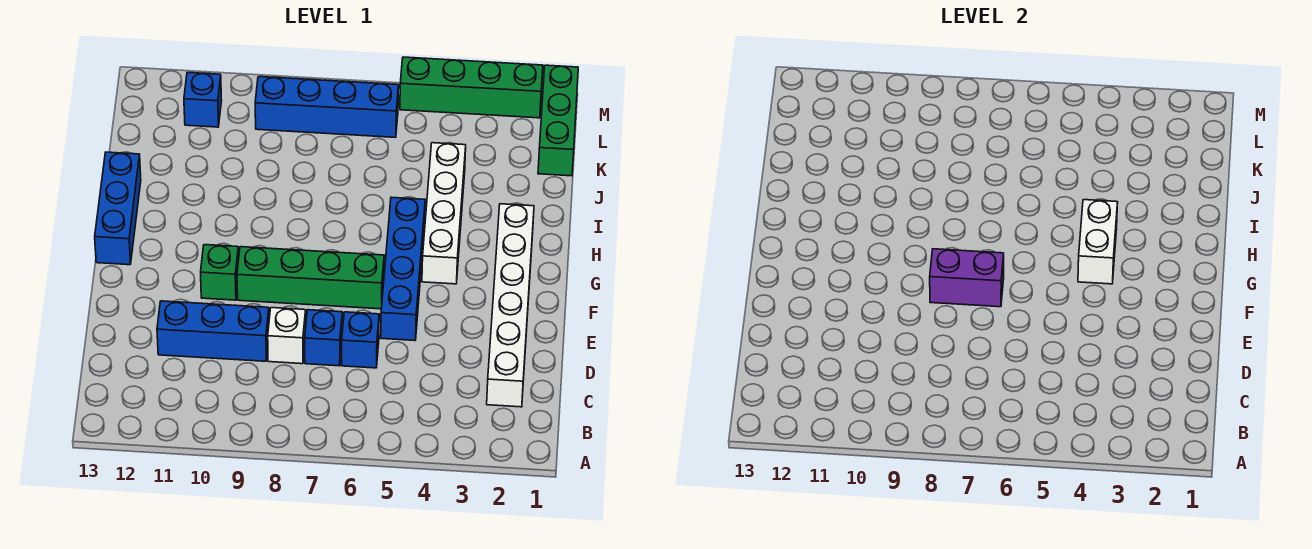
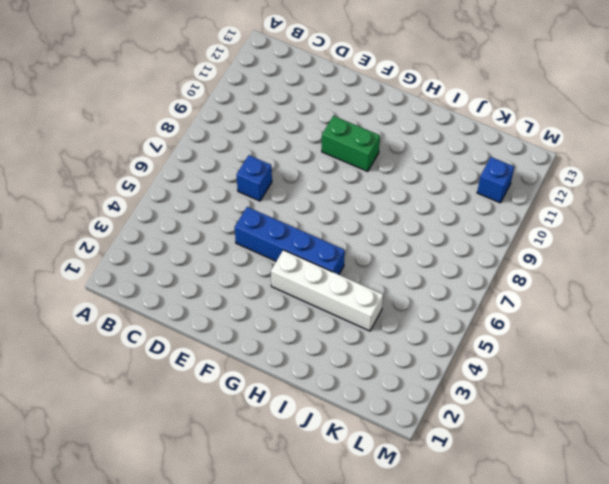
green brick F10:G10 level 1 -> green brick F10 level 1
none -> white brick C2:H2 level 1
none -> blue brick D6 level 1
none -> white brick D8 level 1

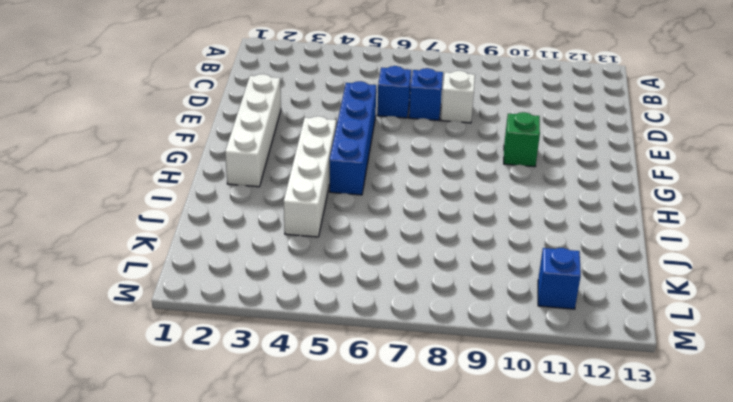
white brick E2:H2 level 1 -> white brick C2:H2 level 1
none -> blue brick D9:D11 level 1
none -> green brick F6:F9 level 1
none -> blue brick G13:I13 level 1

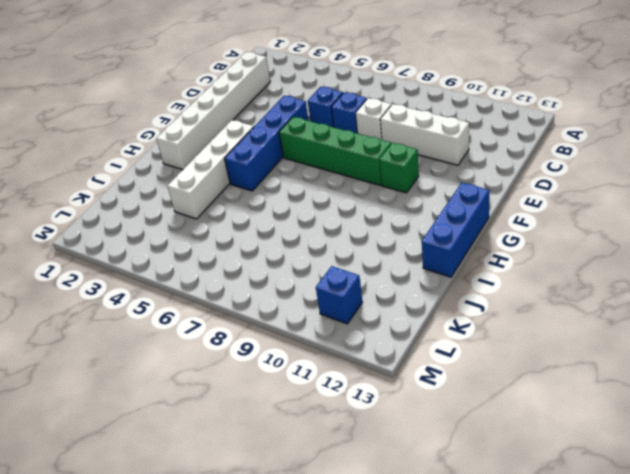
white brick D9:D11 level 1 -> blue brick D9:D11 level 1
none -> green brick K1:M1 level 1
none -> blue brick L6:L9 level 1
none -> green brick M2:M5 level 1

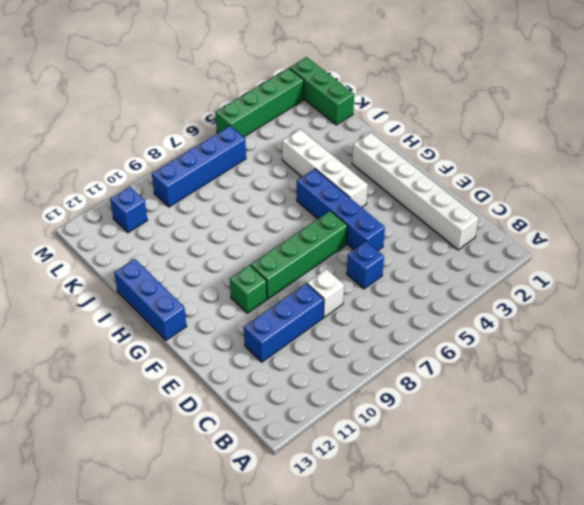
none -> blue brick D7 level 1
none -> purple brick F7:F8 level 2
none -> white brick G4:H4 level 2

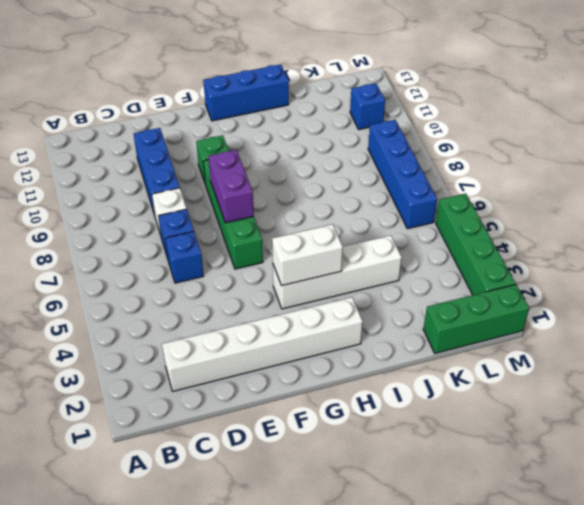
none -> blue brick E5:H5 level 1

